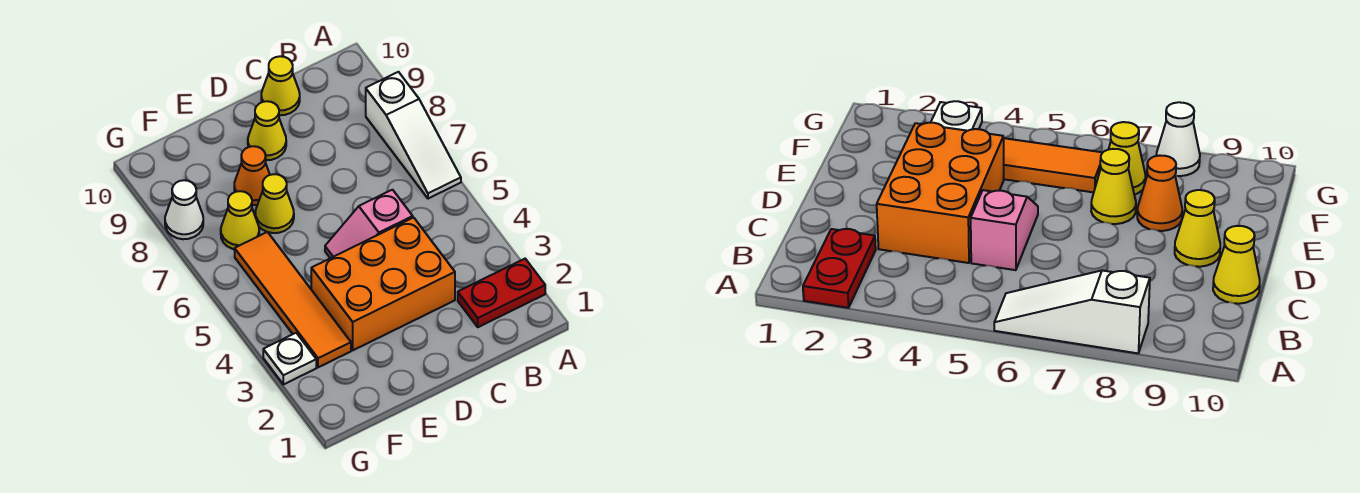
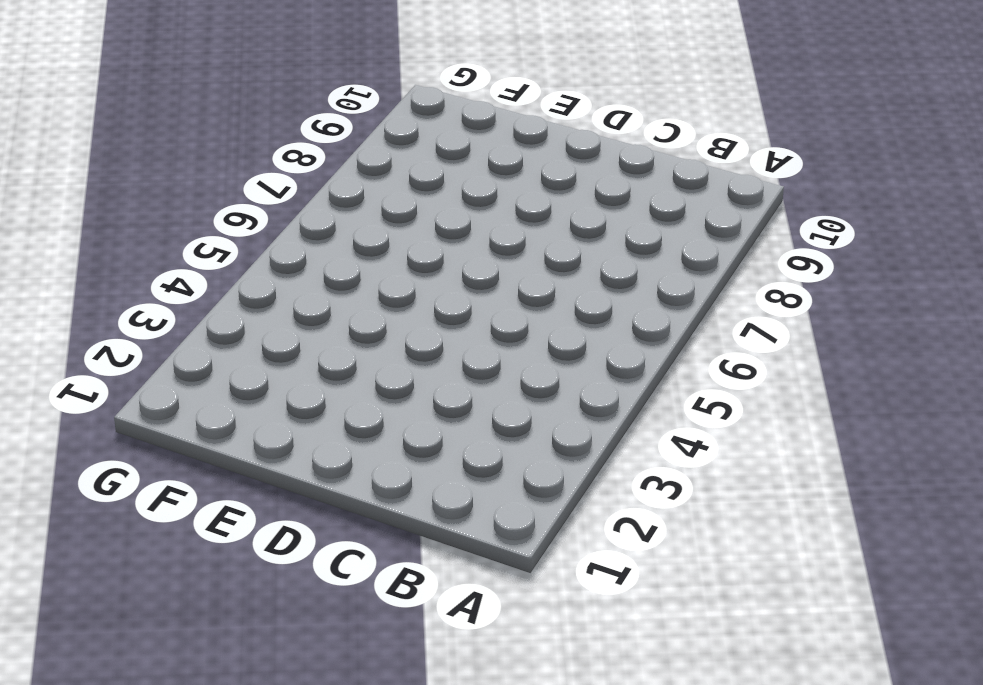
none -> red plate A2:B2 level 1
none -> white slope A6:A8 level 1 top 8
none -> orange brick C3:E4 level 1

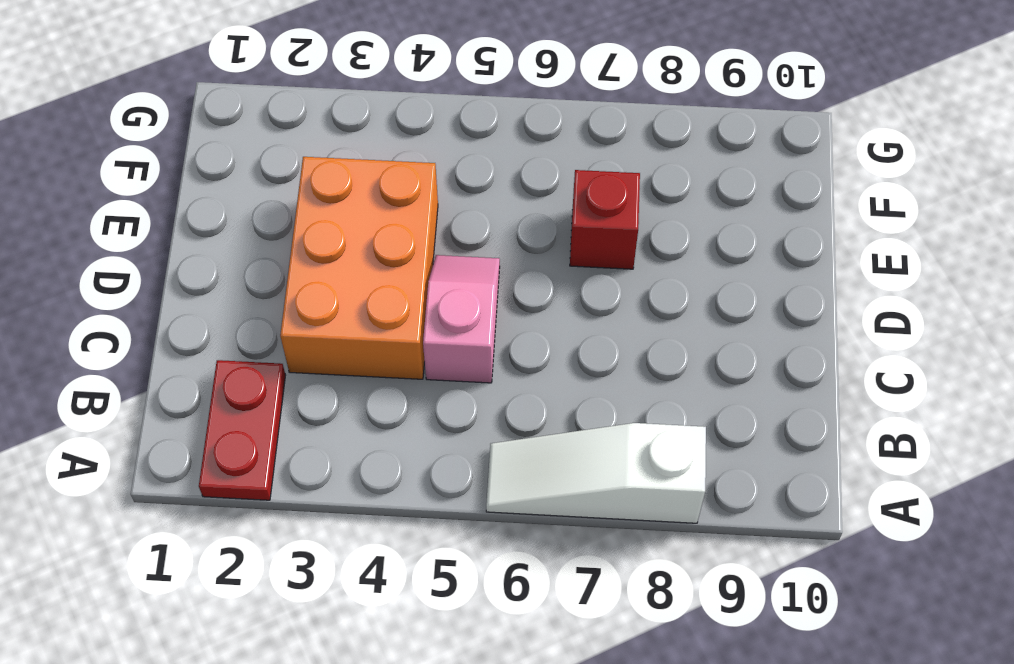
red brick E7 level 1 -> yellow cone E7 level 1
none -> yellow cone C10 level 1
none -> yellow cone D9 level 1
none -> orange cone E8 level 1

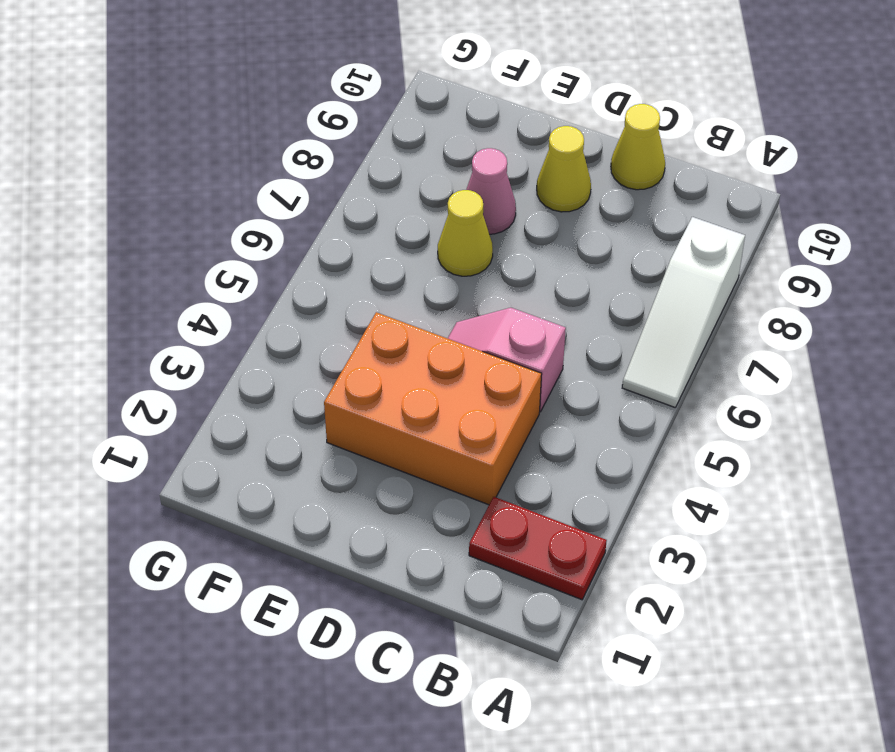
pink cone E8 level 1 -> orange cone E8 level 1
none -> orange tile F3:F6 level 1
none -> yellow cone F7 level 1
none -> white plate G3 level 1

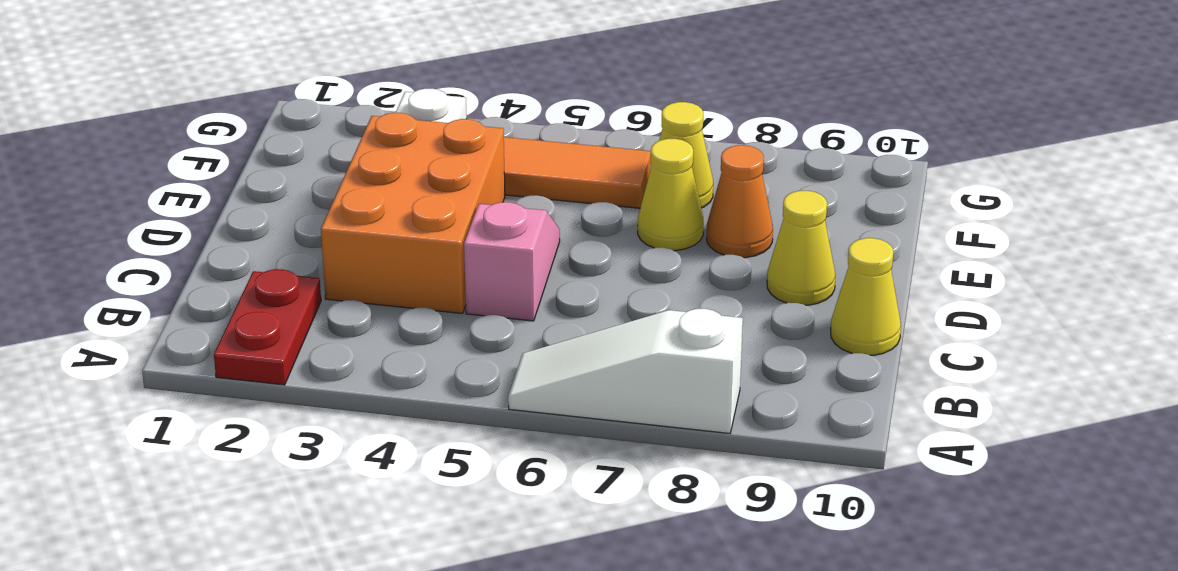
none -> white cone G8 level 1

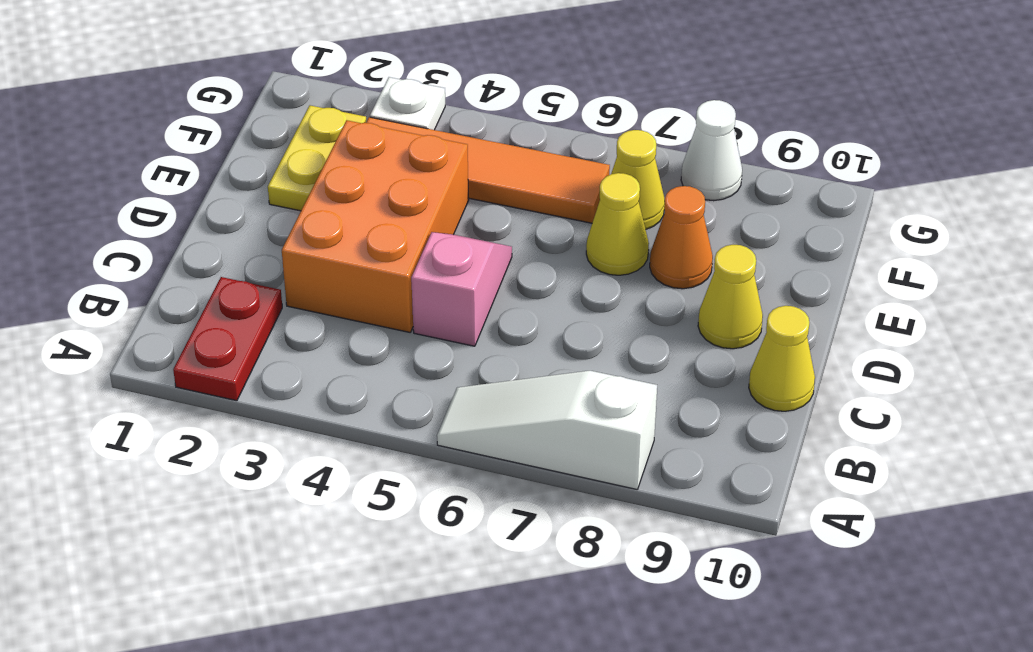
yellow plate E2:F2 level 1 -> none

